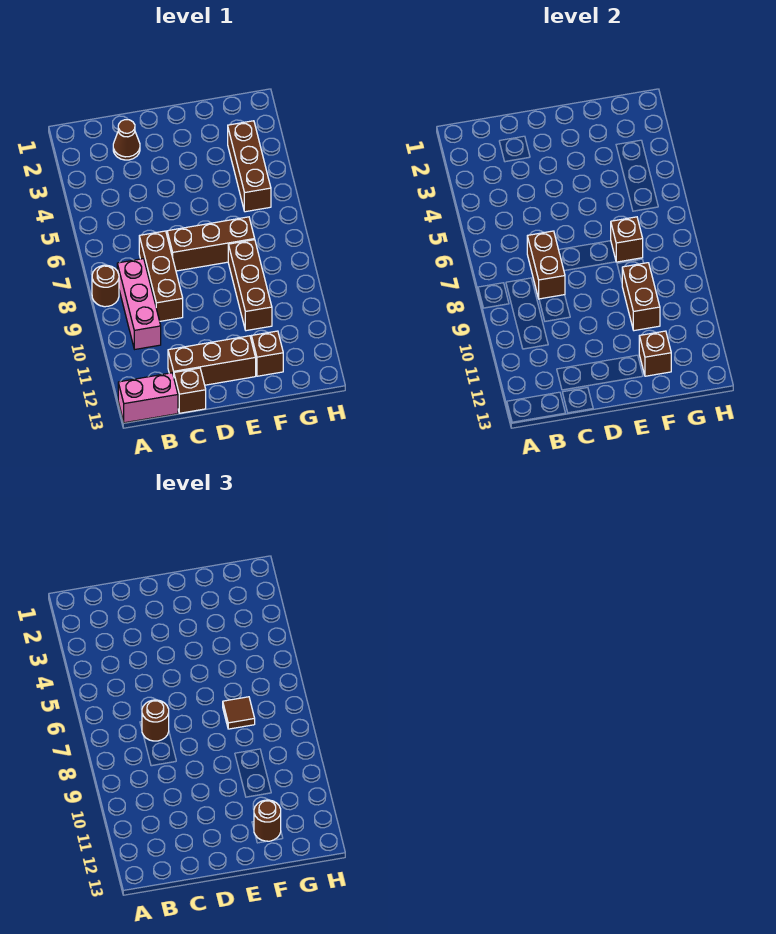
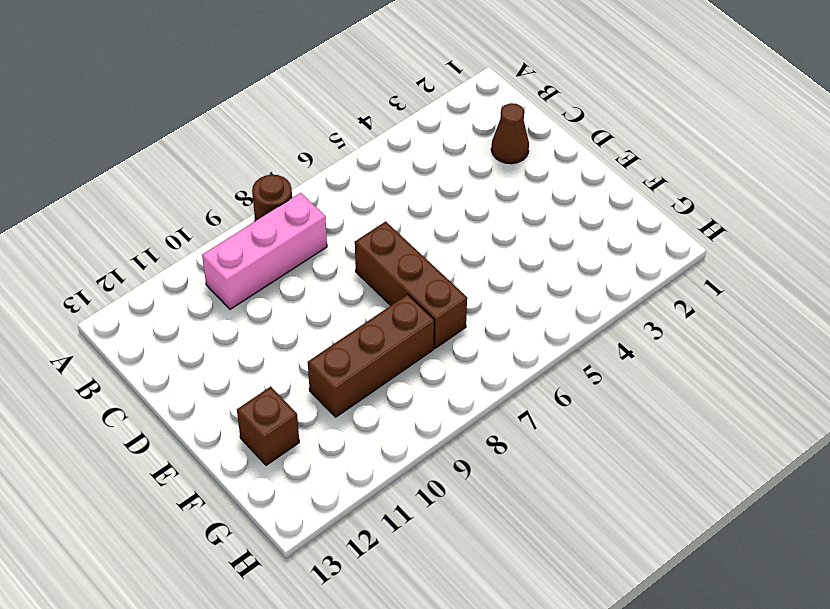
none -> pink brick A13:B13 level 1
none -> brown brick C7:C9 level 1
none -> brown brick C12:E12 level 1

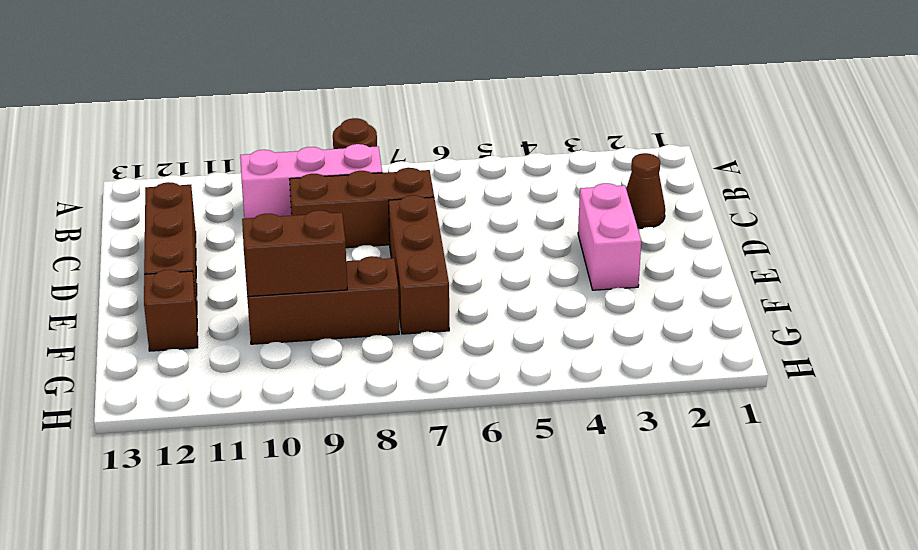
pink brick D3:E3 level 1 -> pink brick A13:B13 level 1
none -> brown brick C13 level 1
none -> brown brick G3:G5 level 1
none -> brown brick C7:C8 level 2

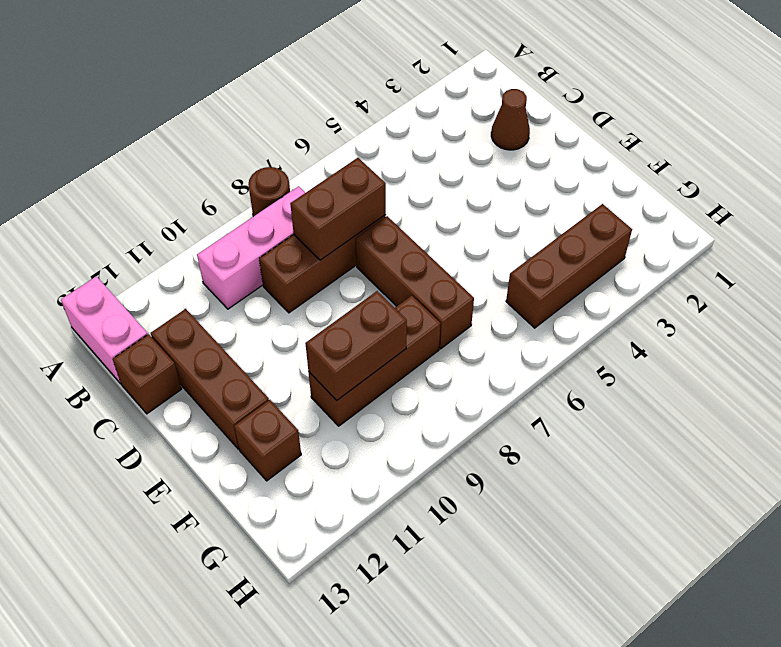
none -> brown brick F7 level 2
none -> brown brick F12 level 2
none -> brown round brick C7 level 3

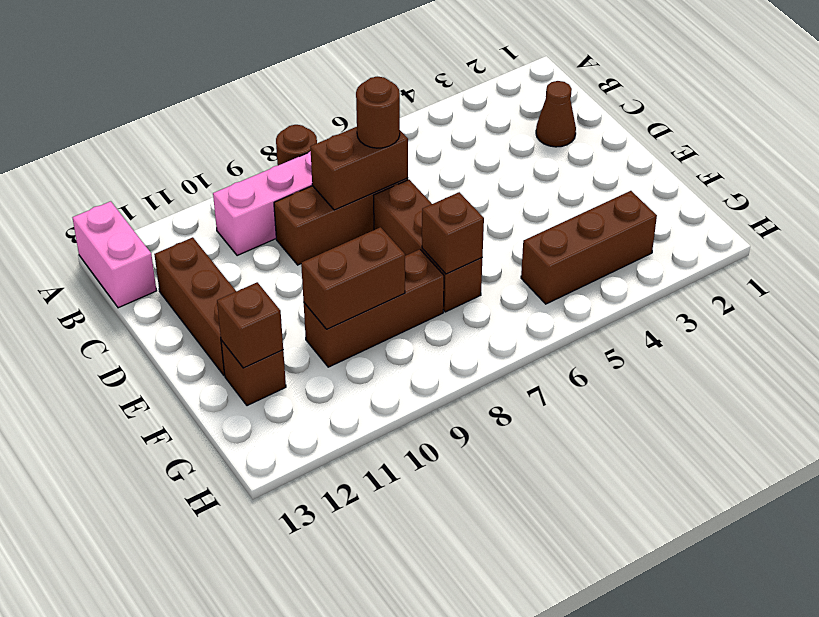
none -> brown brick C13 level 1
none -> brown tile F7 level 3
none -> brown round brick F12 level 3

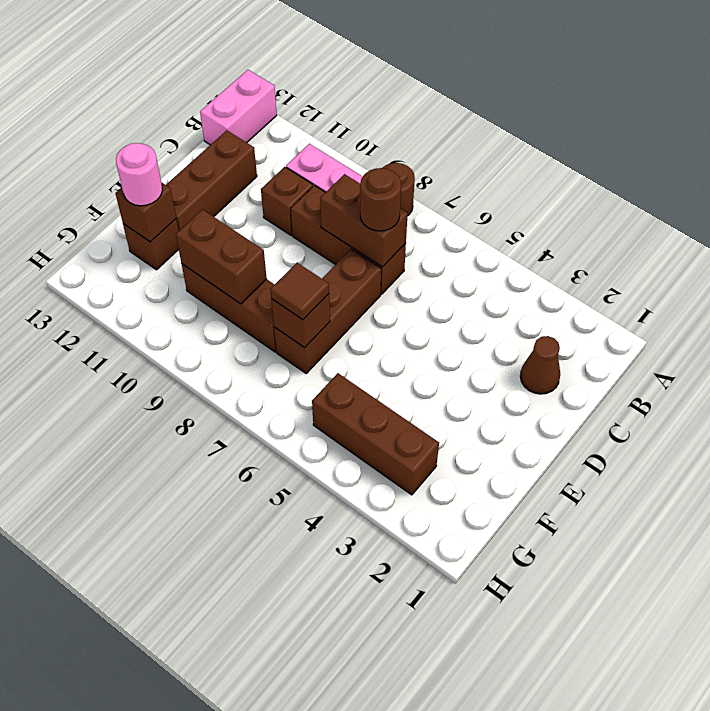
brown brick C10 level 1 -> brown brick C13 level 1
pink round brick F12 level 3 -> brown round brick F12 level 3

